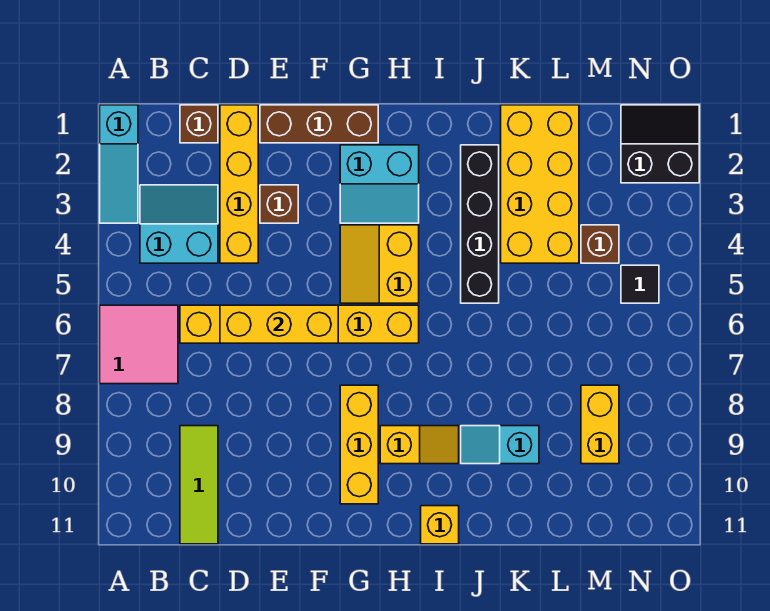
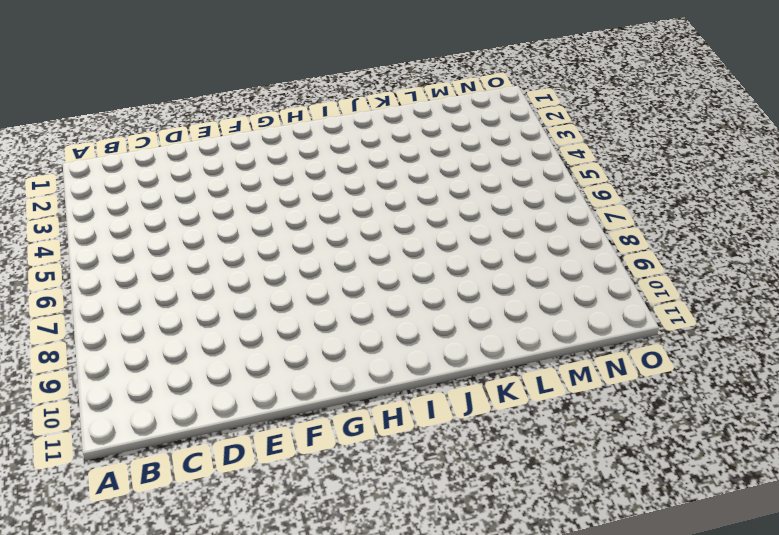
none -> cyan slope A1:A3 level 1 top 1
none -> pink tile A6:B7 level 1
none -> cyan slope B3:C4 level 1 top 4

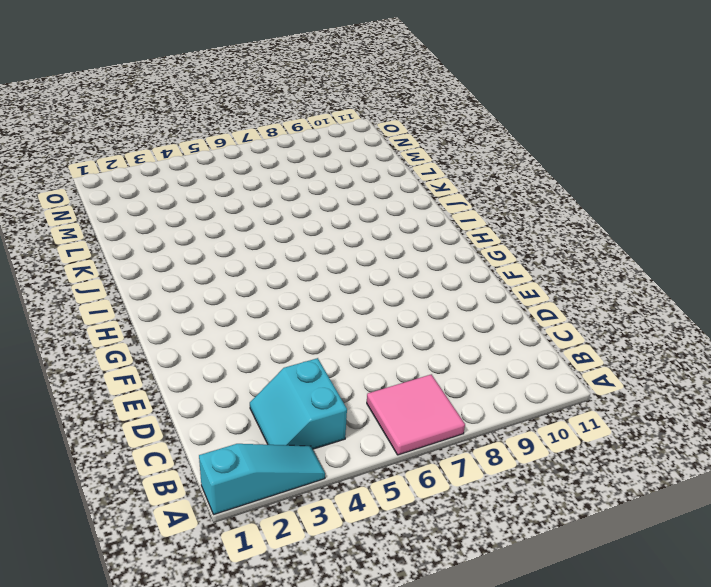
none -> brown brick C1 level 1
none -> yellow brick C6:H6 level 1
none -> lime tile C9:C11 level 1

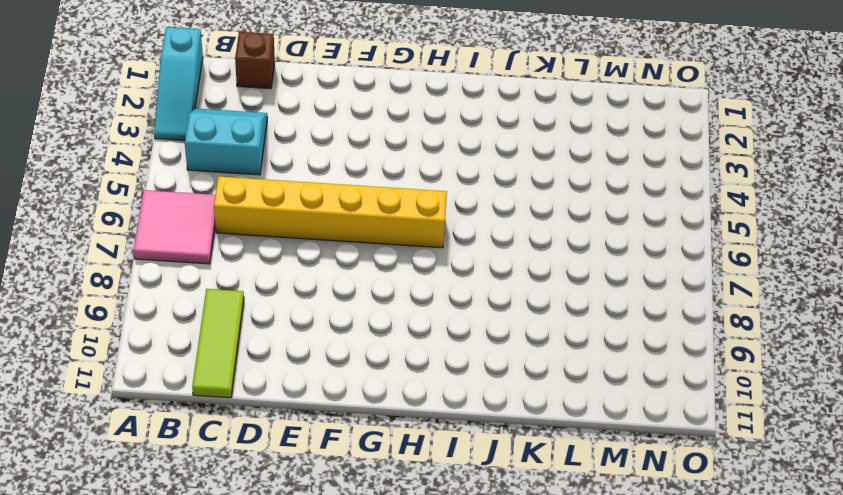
none -> yellow brick D1:D4 level 1
none -> brown brick E1:G1 level 1
none -> brown brick E3 level 1

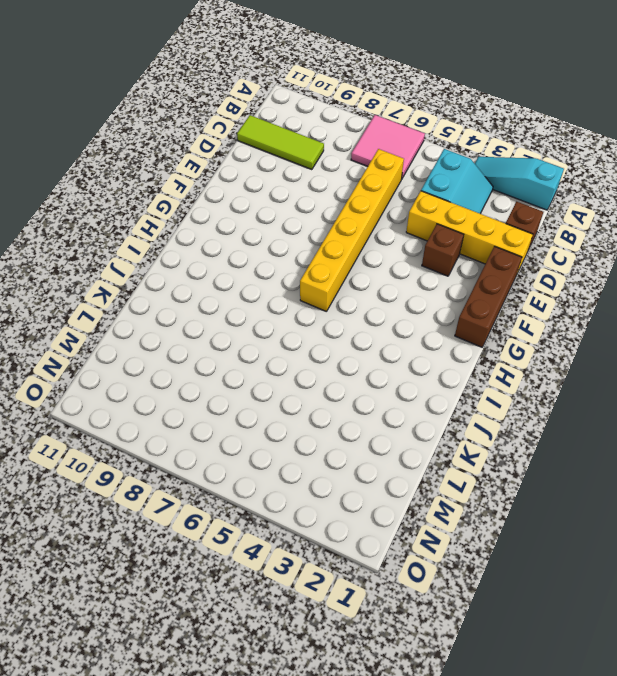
none -> cyan slope G2:H3 level 1 top 2
none -> yellow slope G4:H5 level 1 top H
none -> yellow brick G8:G10 level 1

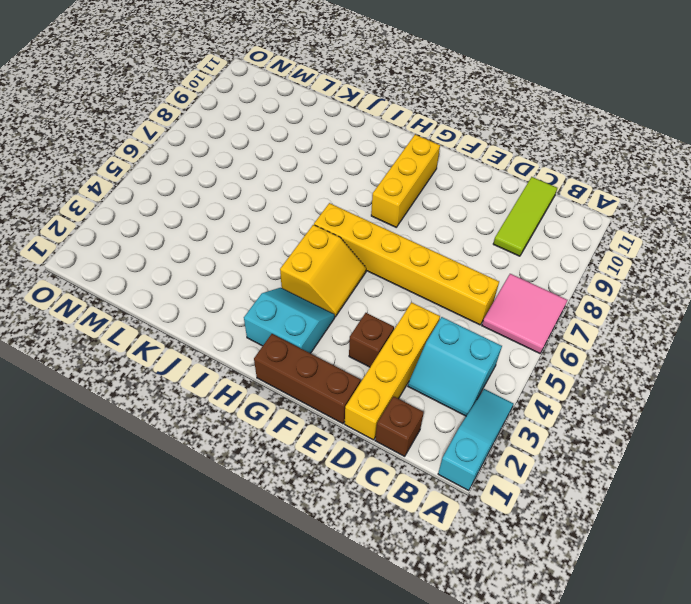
none -> yellow slope H9:I9 level 1 top H
none -> yellow brick I11 level 1
none -> black brick J2:J5 level 1

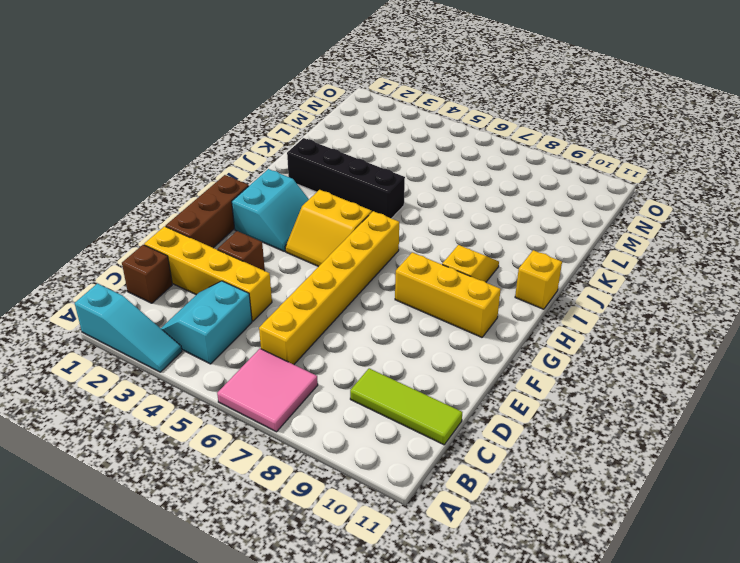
none -> cyan slope J9:K9 level 1 top K
none -> yellow brick K1:L4 level 1
none -> brown brick M4 level 1

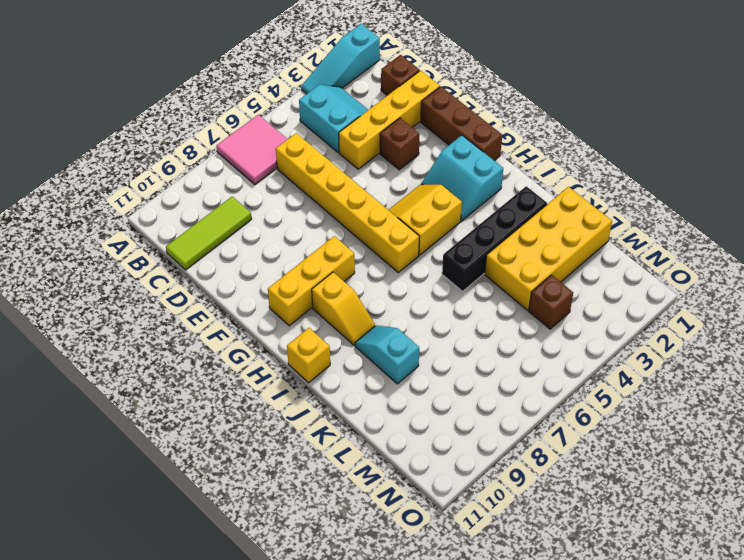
none -> yellow brick M8:M9 level 1
none -> black slope N1:O2 level 1 top 2
none -> black tile N5 level 1

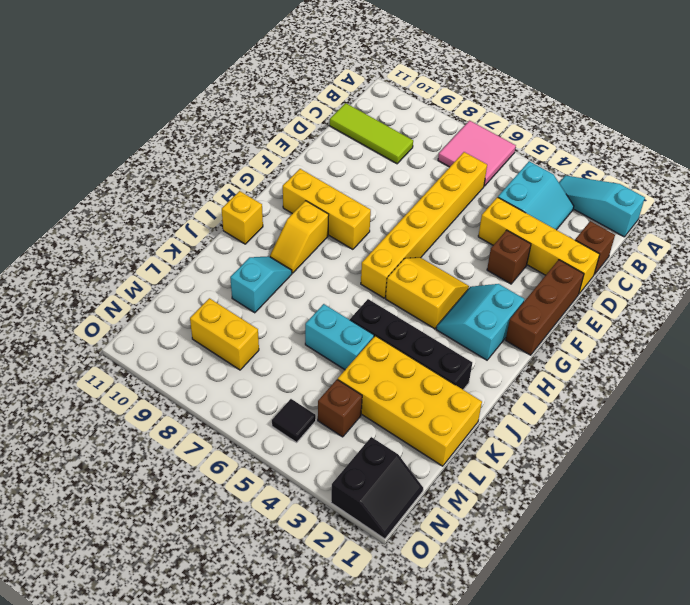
cyan brick K5:K6 level 1 -> none
none -> yellow brick D6:F6 level 2

